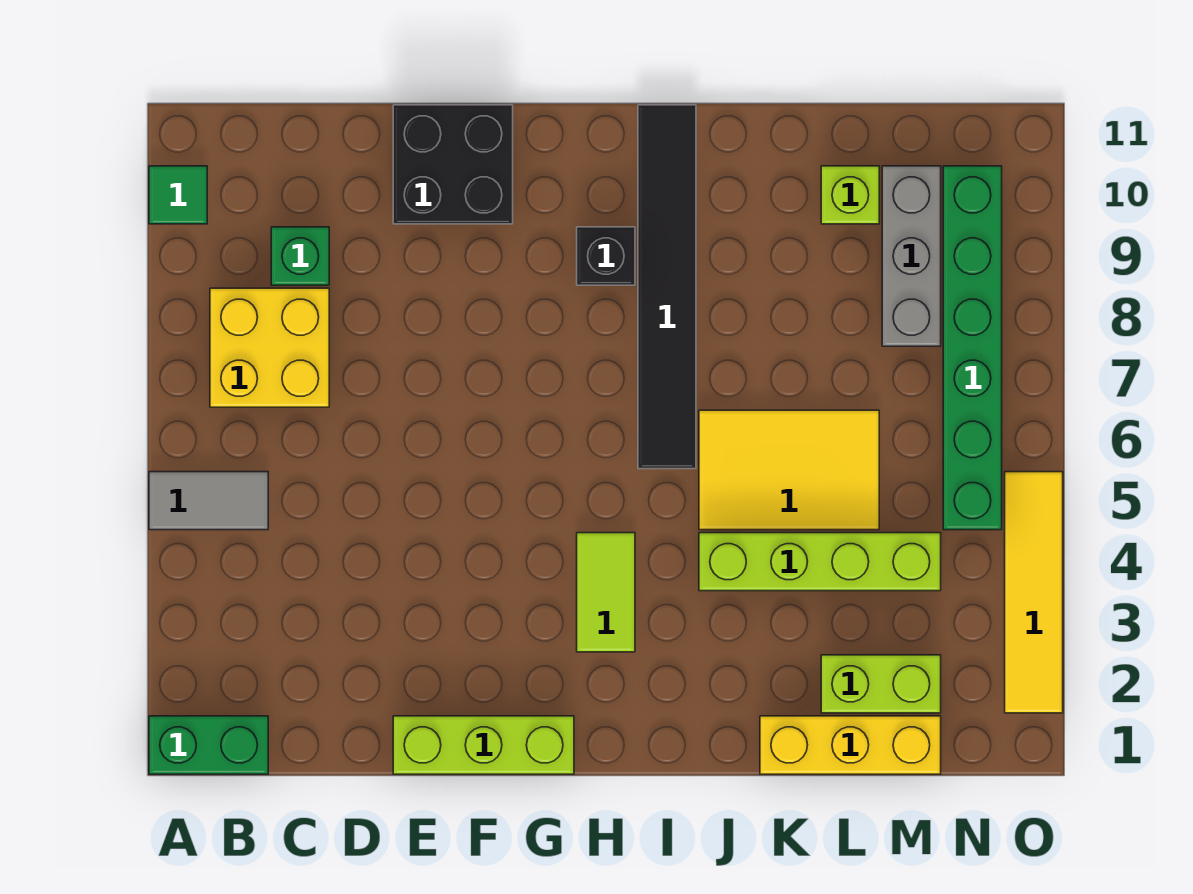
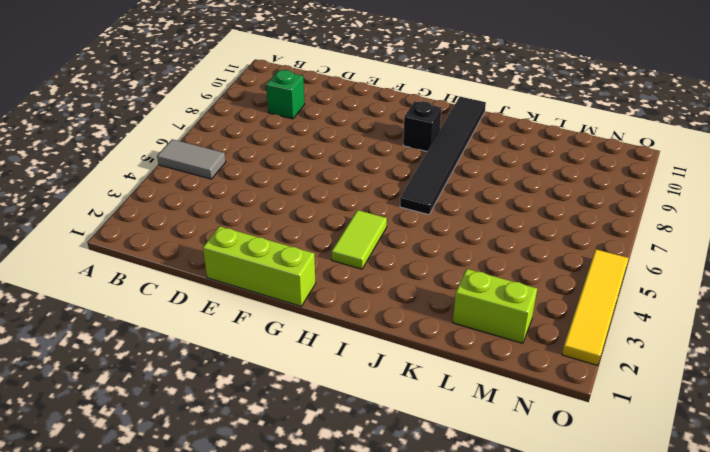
none -> green brick A1:B1 level 1
none -> green tile A10 level 1
none -> yellow brick B7:C8 level 1

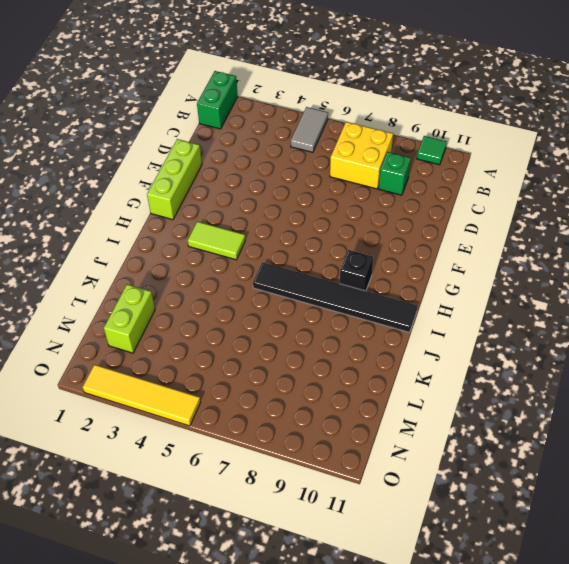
none -> black brick E10:F11 level 1
none -> lime brick J4:M4 level 1
none -> yellow tile J5:L6 level 1

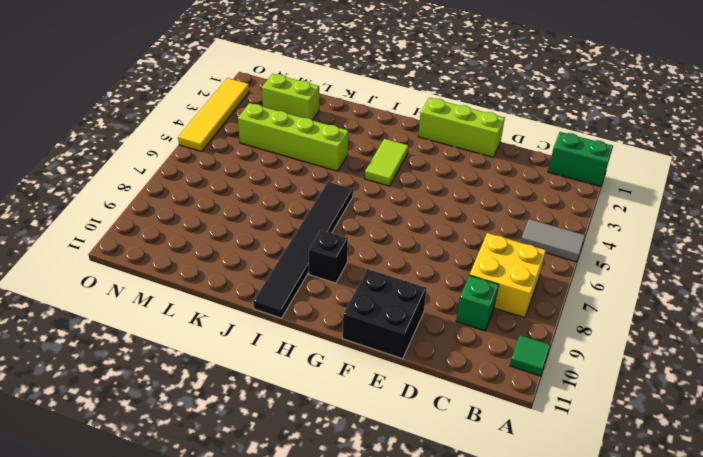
none -> yellow tile J5:L6 level 1
none -> yellow brick K1:M1 level 1
none -> lime brick L10 level 1

